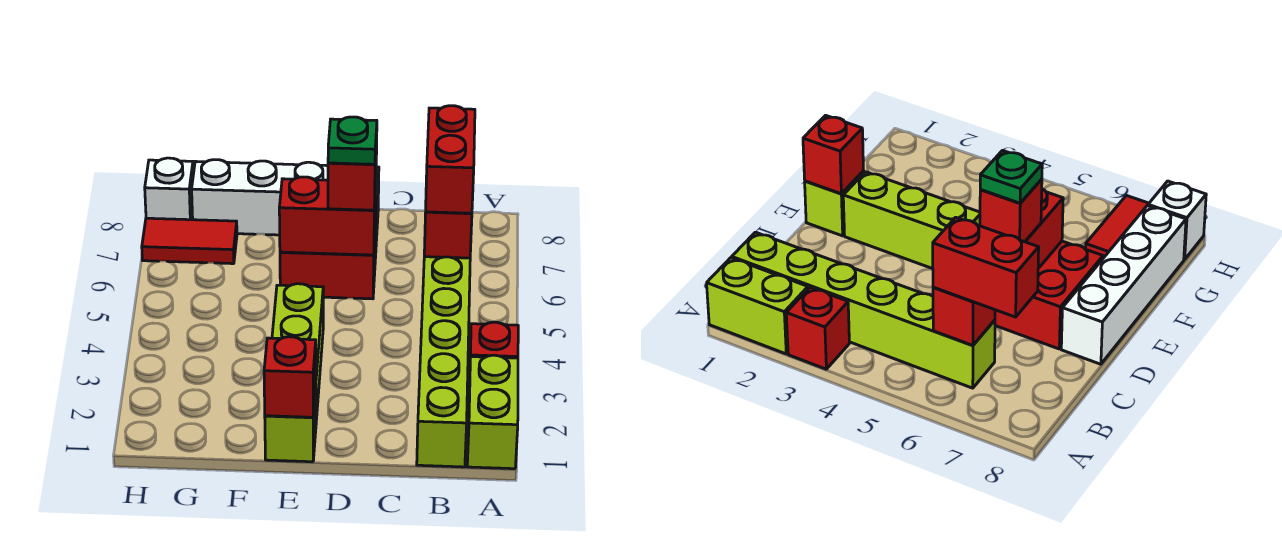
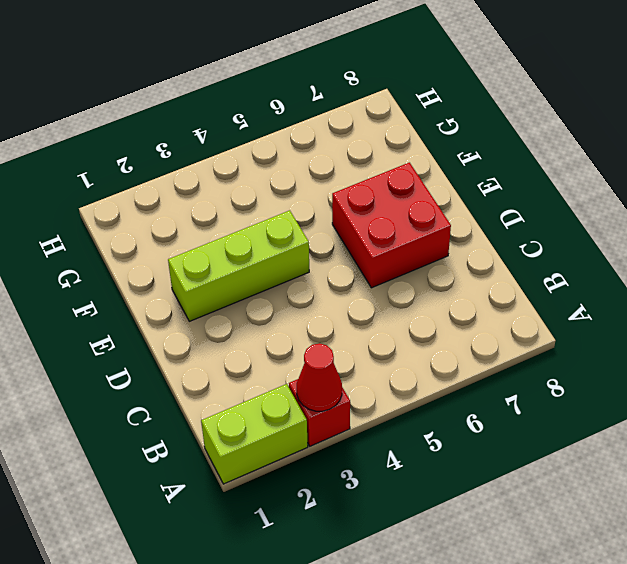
red cone A3 level 2 -> none
none -> lime brick B1:B6 level 1
none -> white brick D8:G8 level 1
none -> lime brick E1 level 1

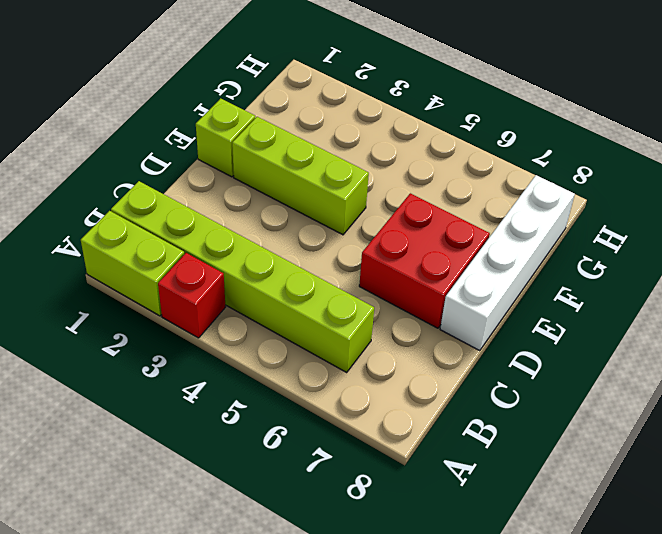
none -> red tile G7:H7 level 1
none -> white brick H8 level 1
none -> red brick B6 level 2

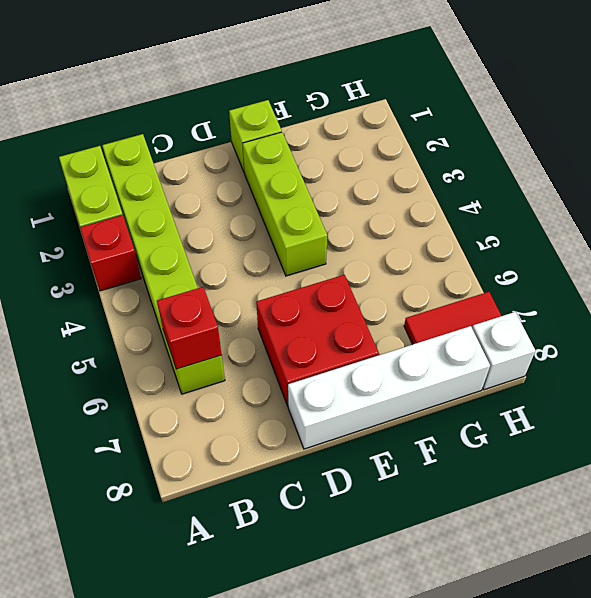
none -> red brick D6:E6 level 2
none -> red brick E1 level 2
none -> red brick B6:B7 level 3

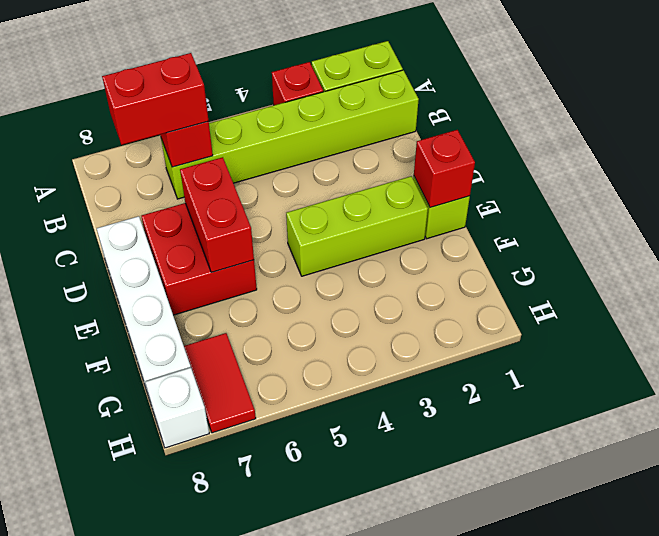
none -> red brick D6 level 3
none -> green plate D6 level 4

